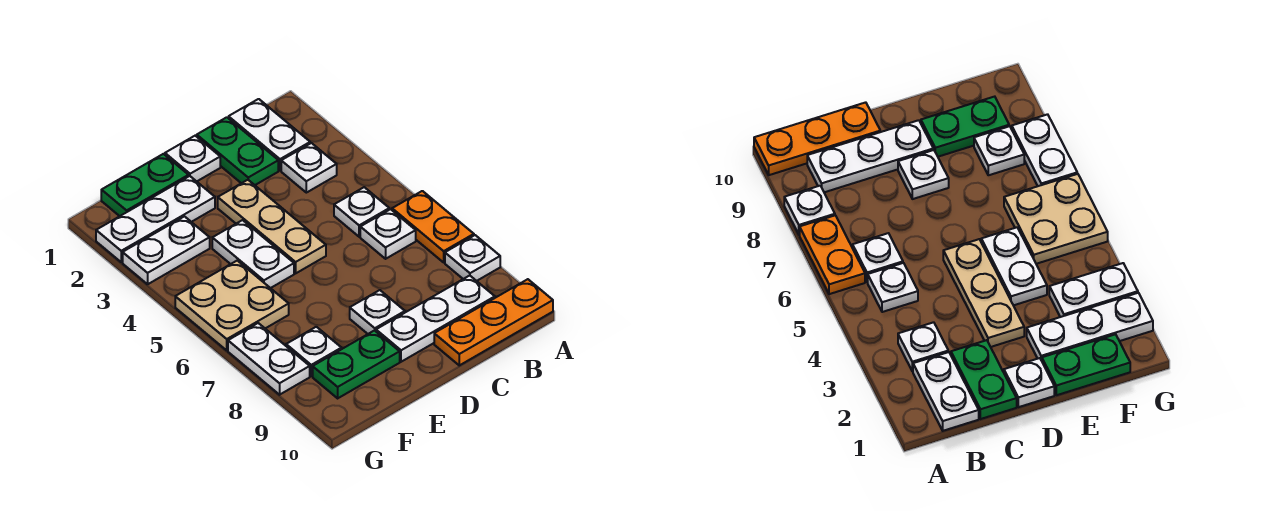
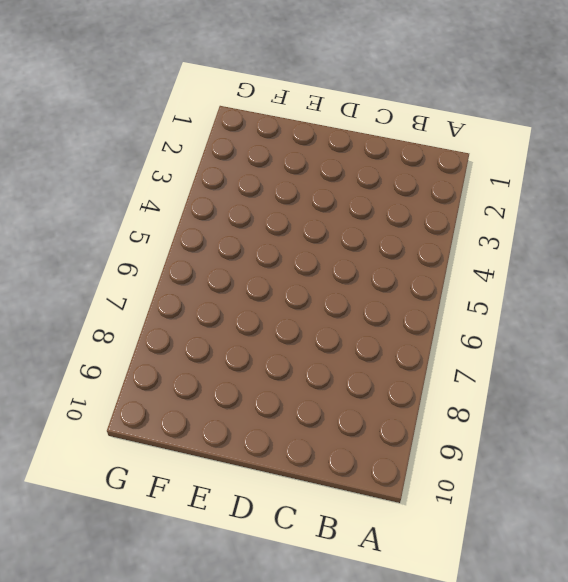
none -> orange plate A6:A7 level 1
none -> white plate A8 level 1
none -> orange plate A10:C10 level 1

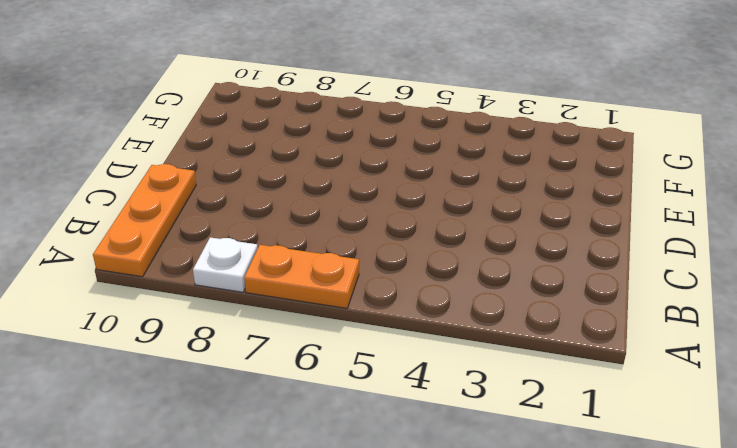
none -> white plate B1:B2 level 1
none -> white plate B3 level 1
none -> white plate B5 level 1

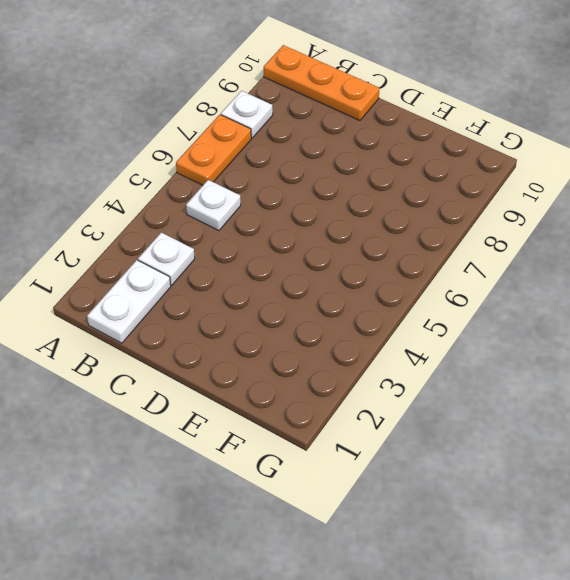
none -> white plate B6 level 1
none -> white plate B9:D9 level 1
none -> green plate C1:C2 level 1

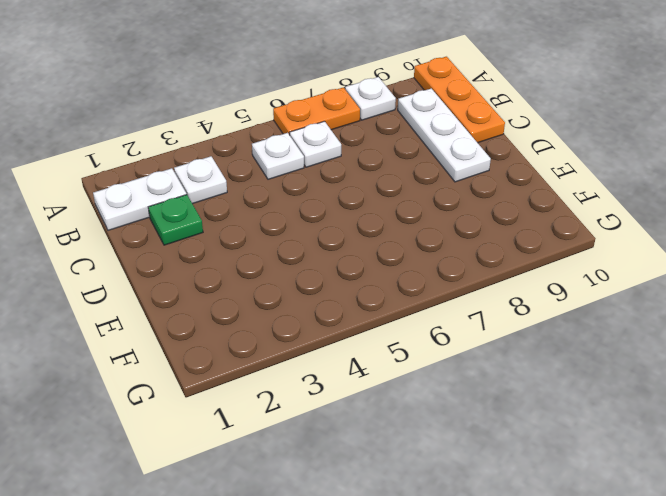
green plate C2 level 1 -> green plate C1:C2 level 1
none -> white plate D1 level 1
none -> tan plate D3:D5 level 1
none -> white plate D8 level 1

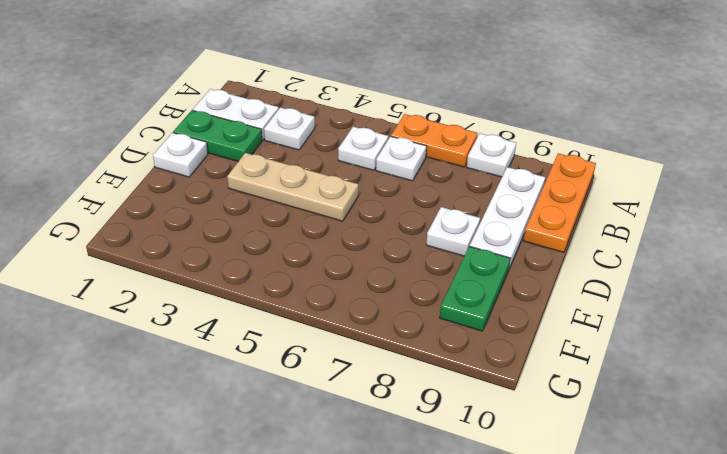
none -> green plate E1:F1 level 1
none -> white plate E2:G2 level 1
none -> white plate E4:E5 level 1

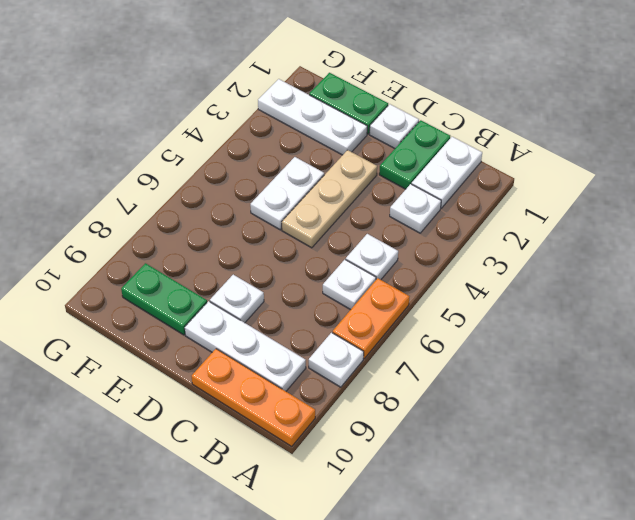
none -> white plate F3:G3 level 1
none -> tan plate F5:G6 level 1
none -> white plate F8 level 1

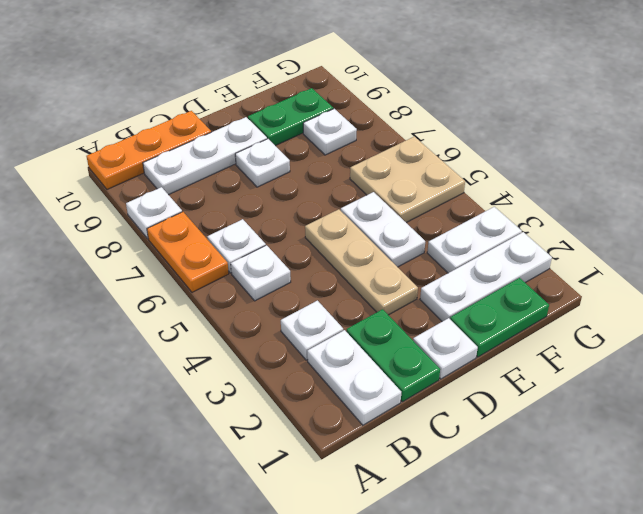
none -> white plate G7:G8 level 1

